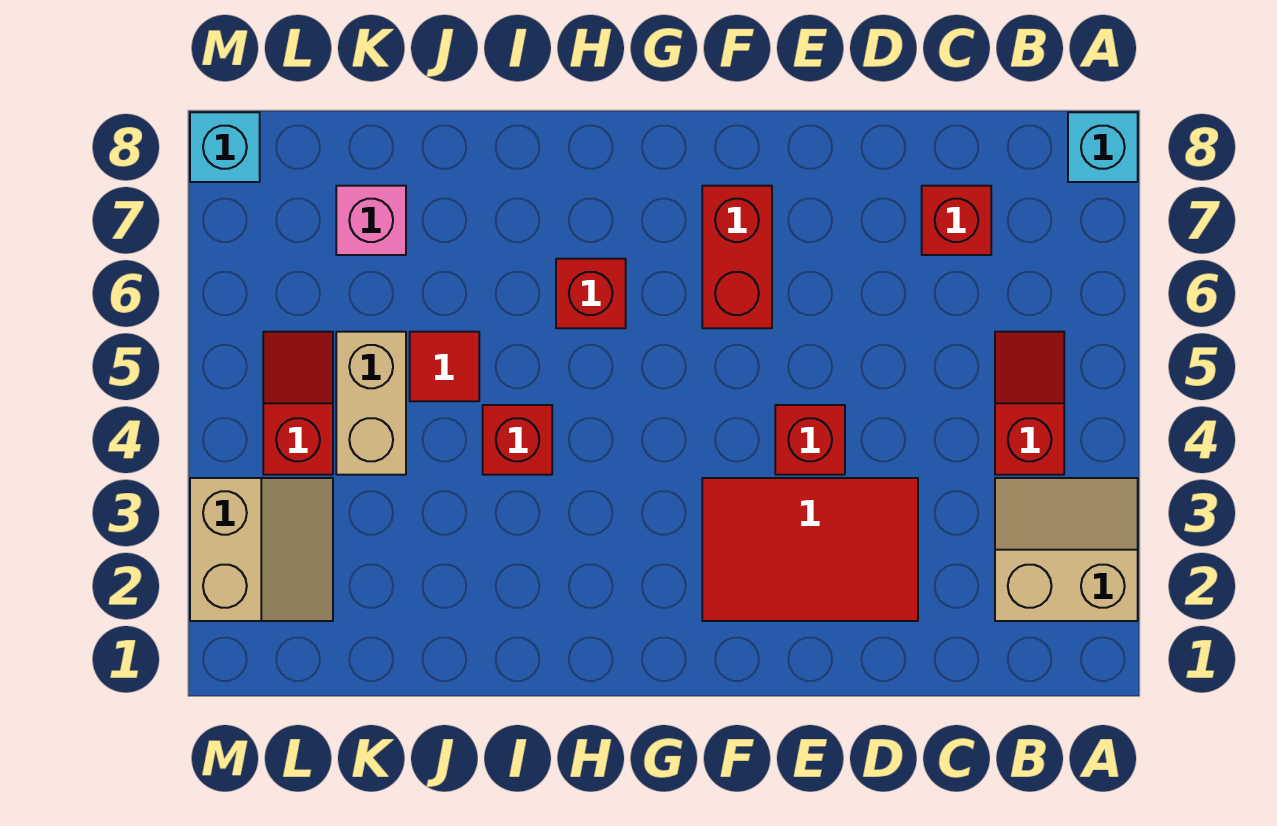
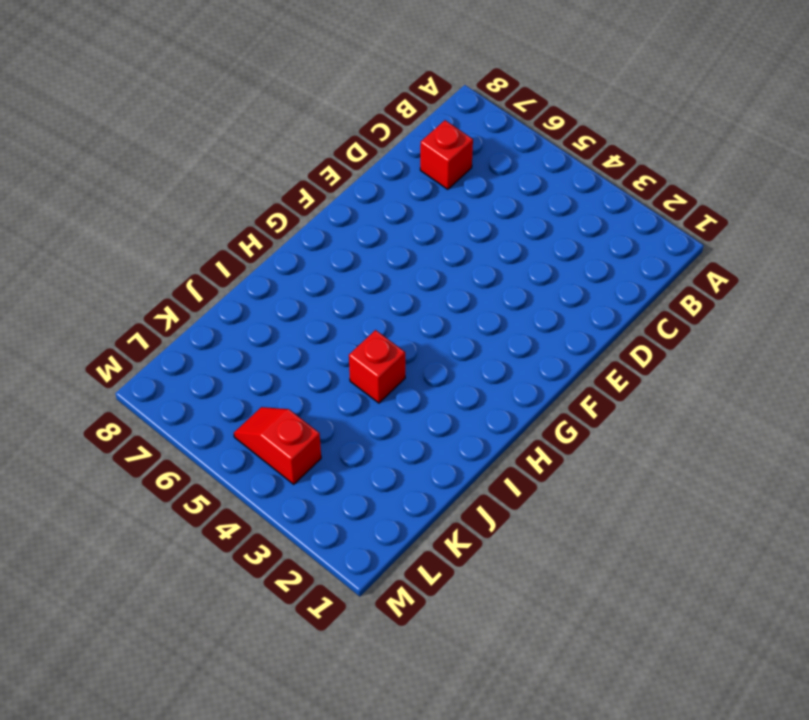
none -> tan slope A2:B3 level 1 top 2
none -> cyan brick A8 level 1
none -> red slope B4:B5 level 1 top 4

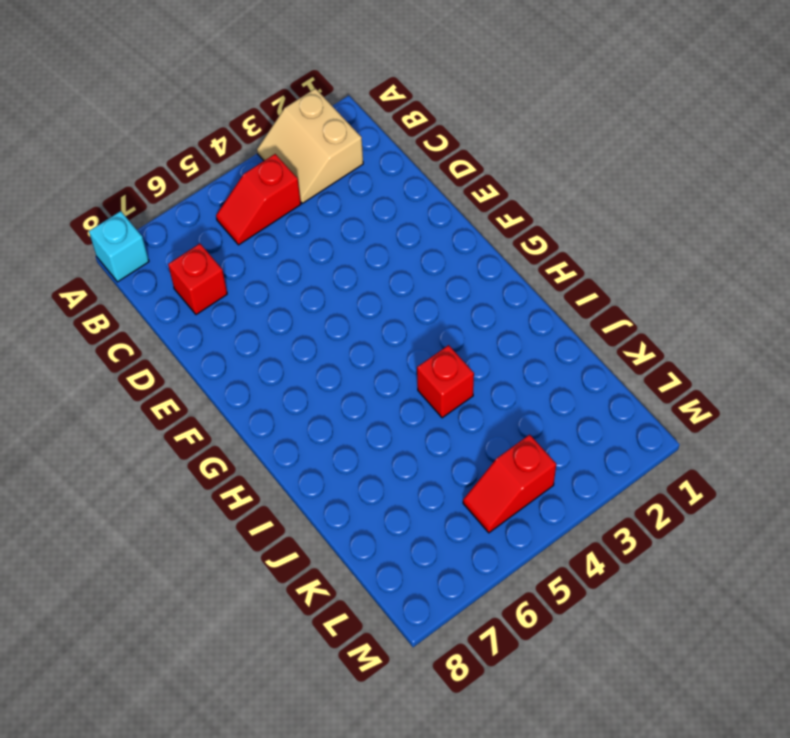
none -> red tile D2:F3 level 1
none -> red brick E4 level 1
none -> red brick F6:F7 level 1

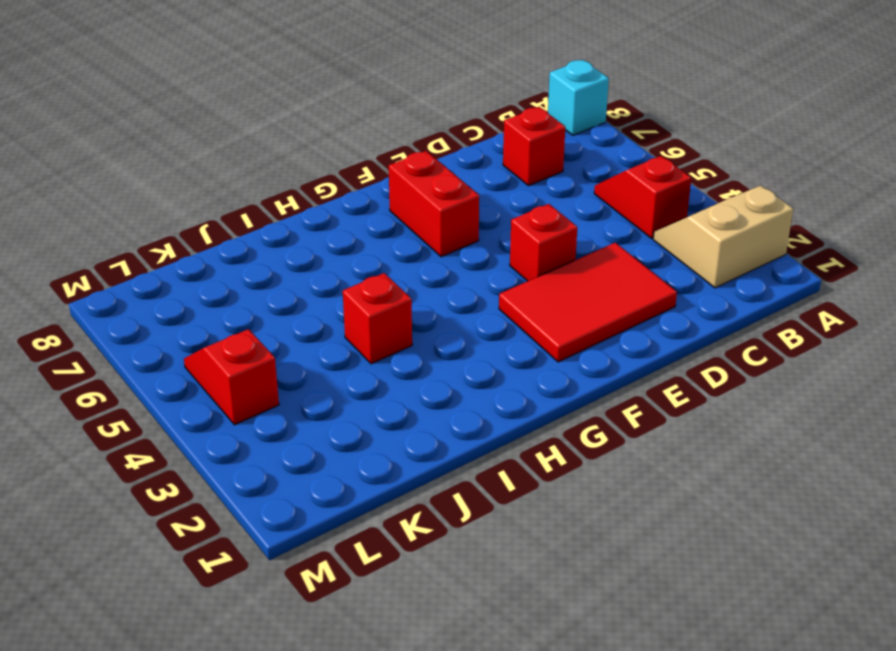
none -> red brick H6 level 1
none -> red tile J5 level 1
none -> tan brick K4:K5 level 1

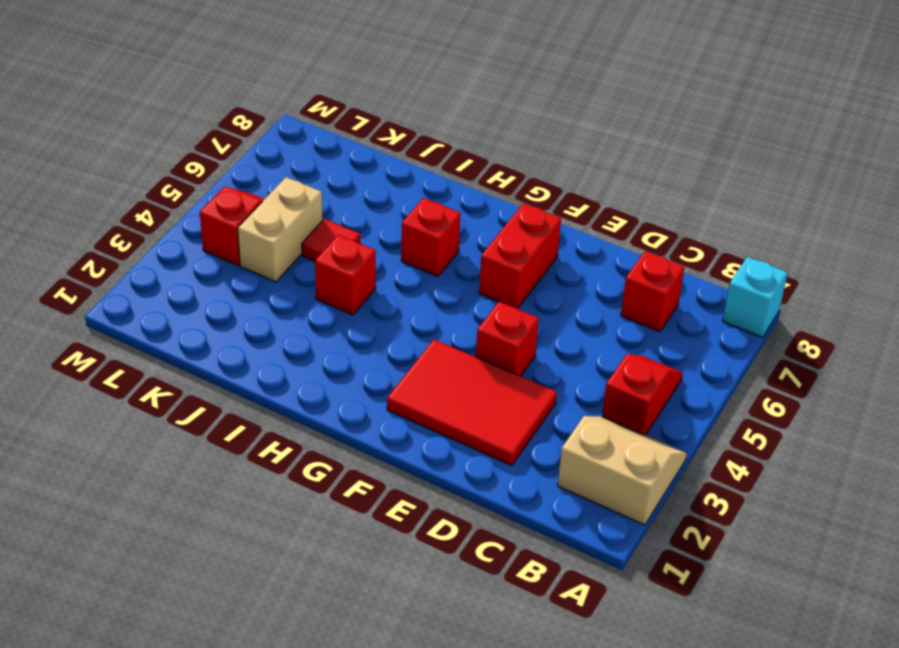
none -> pink brick K7 level 1
none -> tan slope L2:M3 level 1 top M
none -> cyan brick M8 level 1

